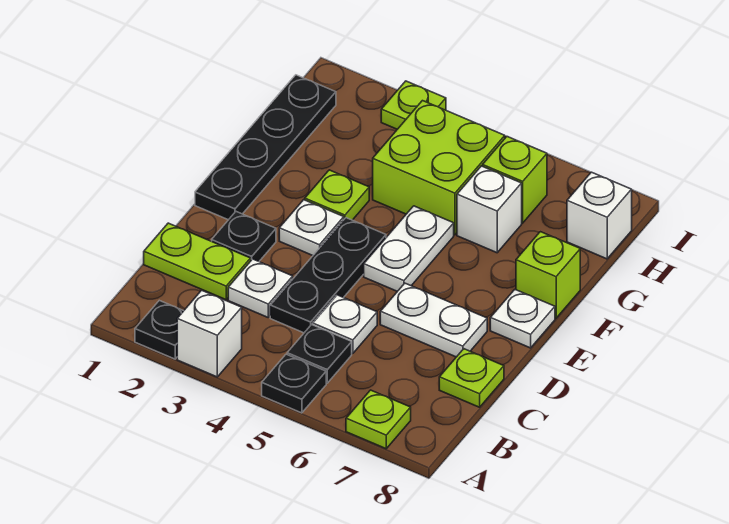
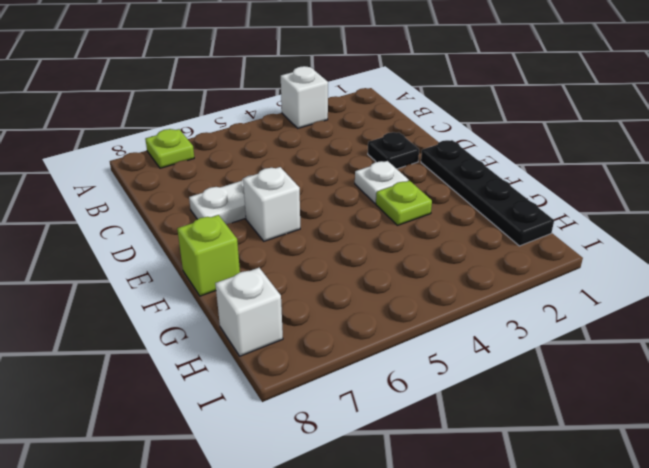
white brick E6 level 1 -> white brick G6 level 1
none -> black plate A2 level 1
none -> black plate A5 level 1
none -> black plate B5 level 1

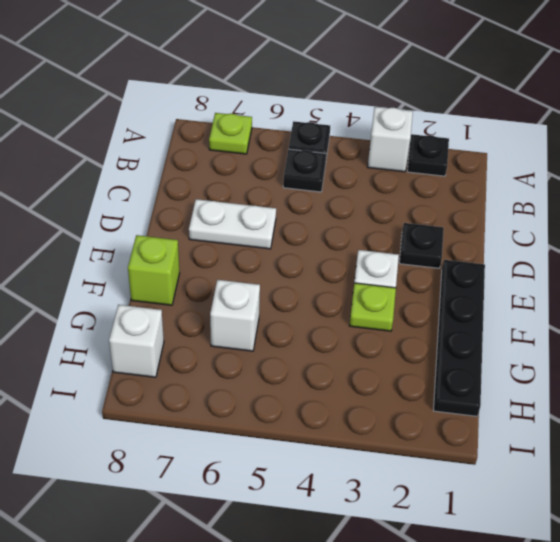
none -> lime plate C1:C2 level 1
none -> white plate C3 level 1
none -> black plate C4:E4 level 1

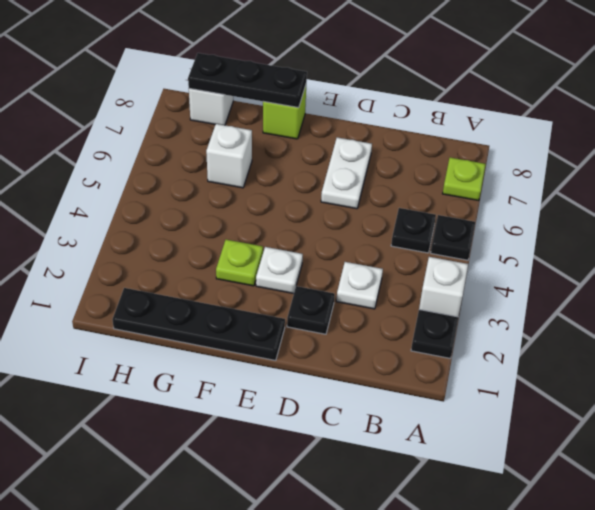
black plate F8:H8 level 2 -> black plate C4:E4 level 1
none -> lime plate C1:C2 level 1
none -> white plate C5 level 1
none -> lime plate C8 level 1

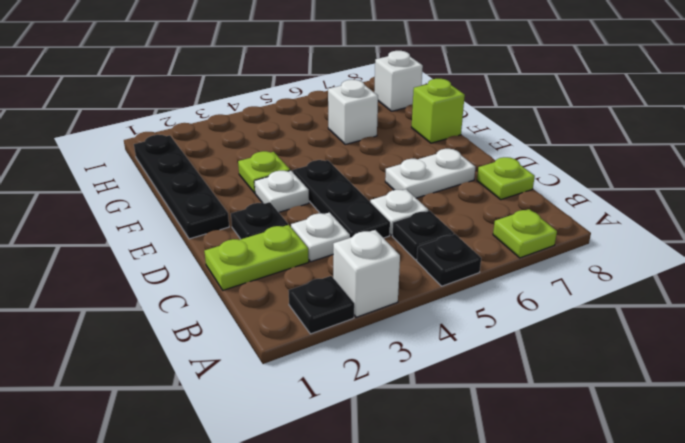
none -> white plate E5:F5 level 1
none -> white plate E8 level 1
none -> lime brick G4:H5 level 1

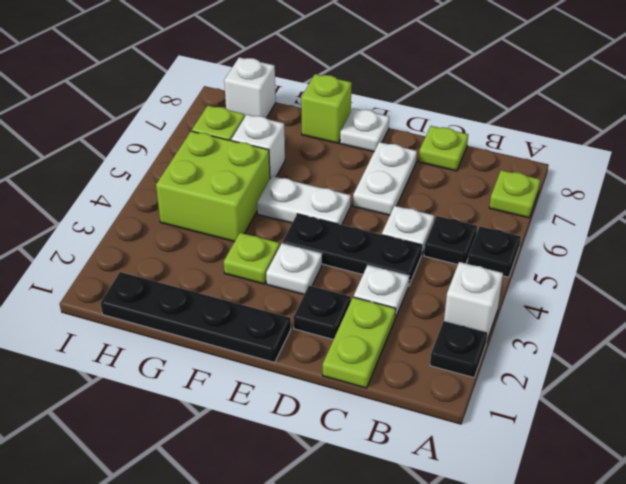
none -> lime plate I3 level 1

